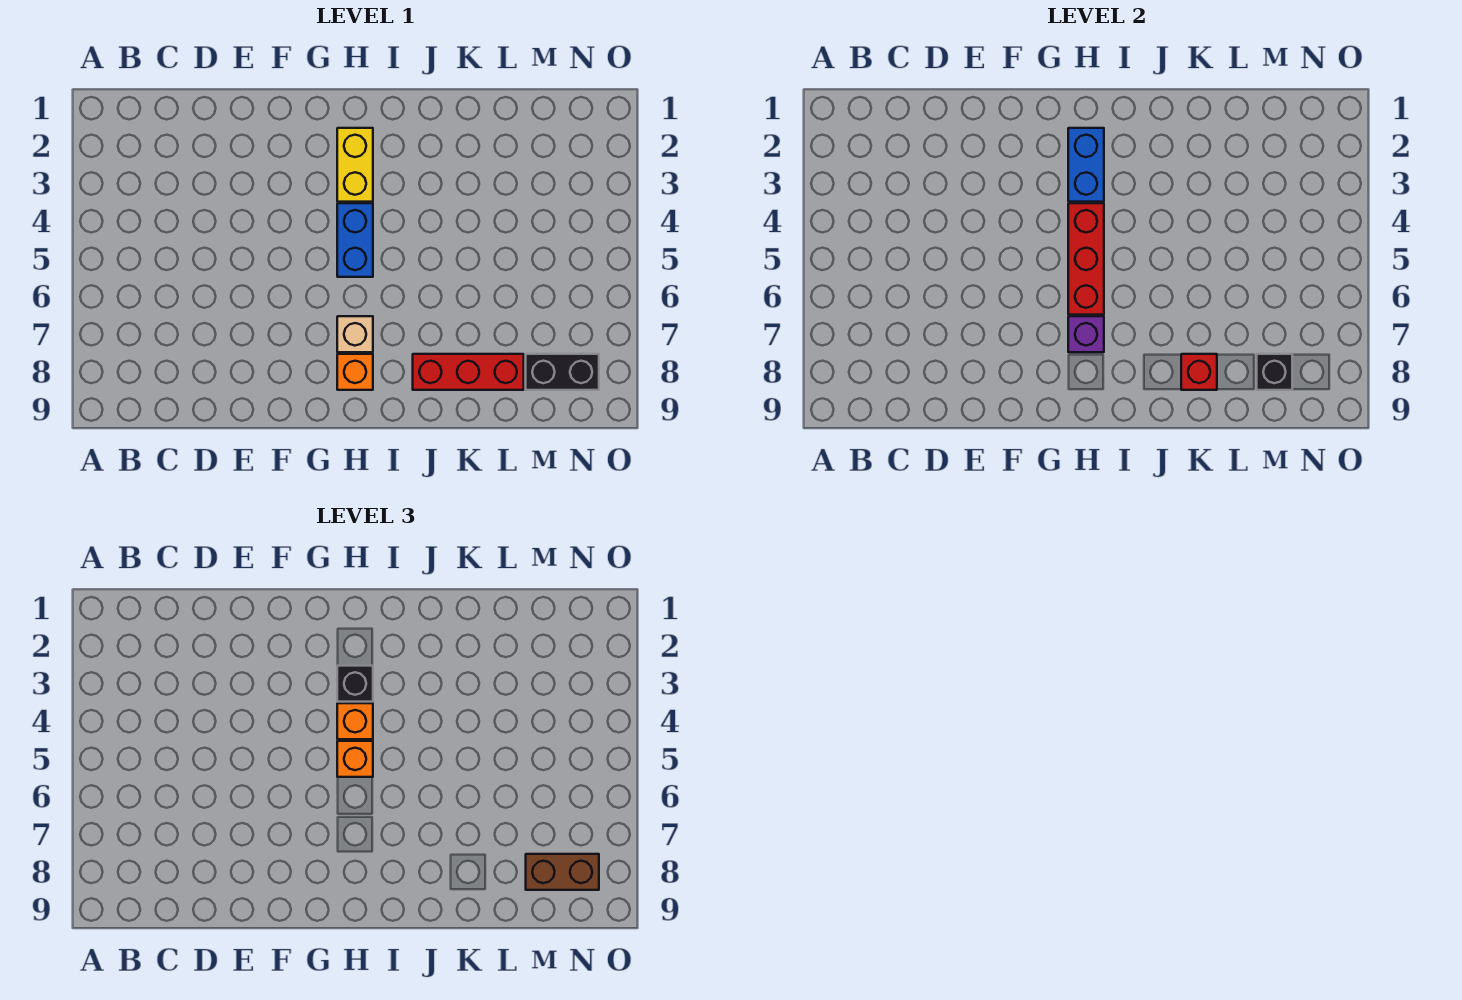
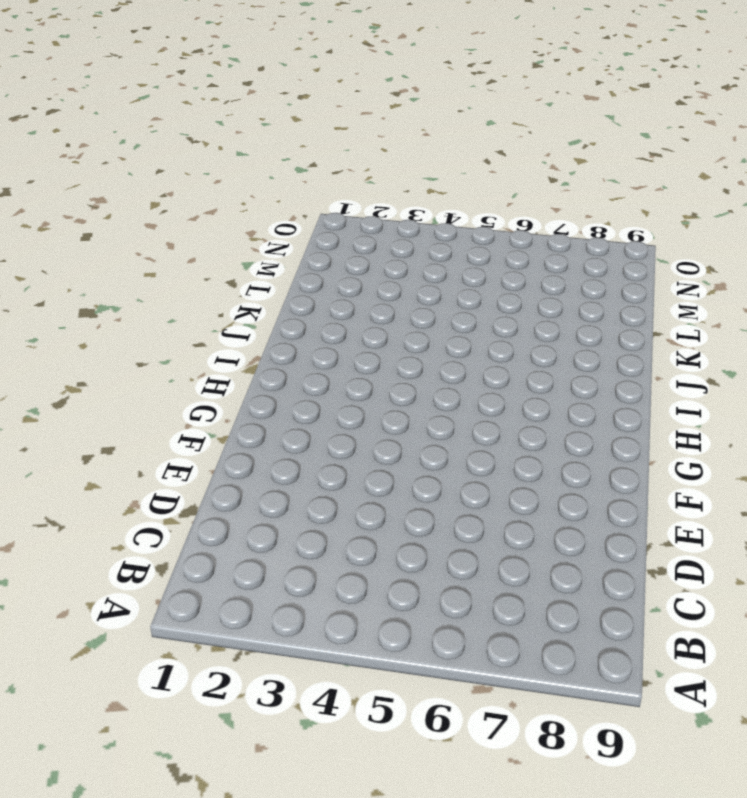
none -> yellow brick H2:H3 level 1
none -> blue brick H4:H5 level 1
none -> tan brick H7 level 1

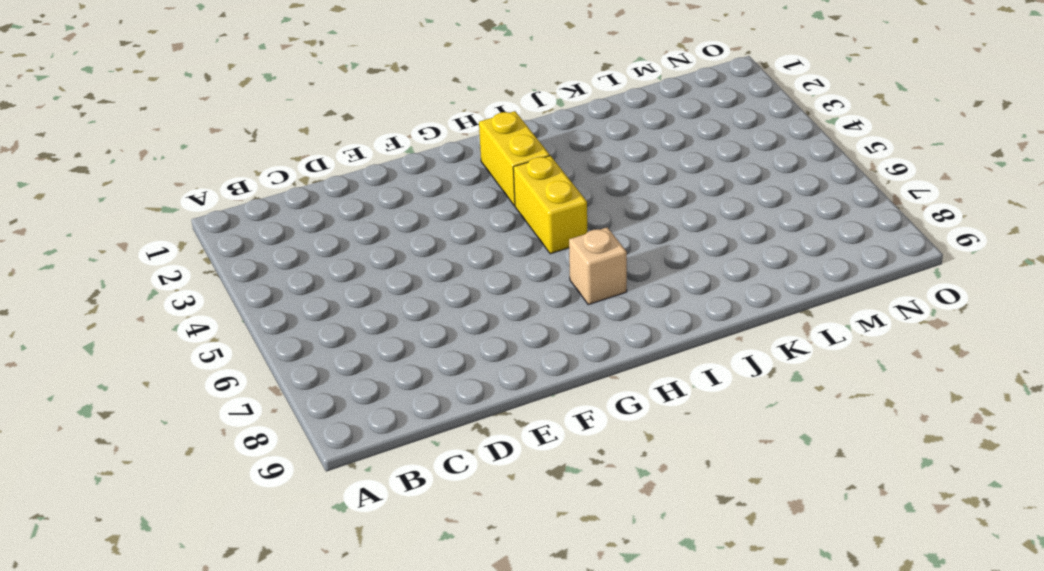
yellow brick H4:H5 level 1 -> blue brick H4:H5 level 1
none -> orange brick H8 level 1
none -> red brick J8:L8 level 1
none -> black brick M8:N8 level 1

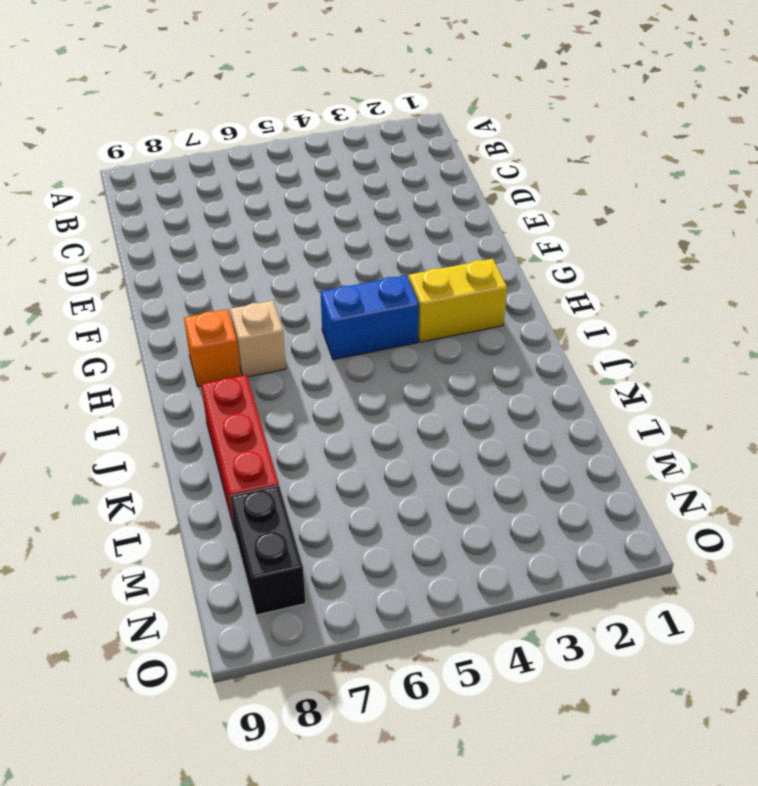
none -> blue brick H2:H3 level 2
none -> red brick H4:H6 level 2
none -> purple brick H7 level 2

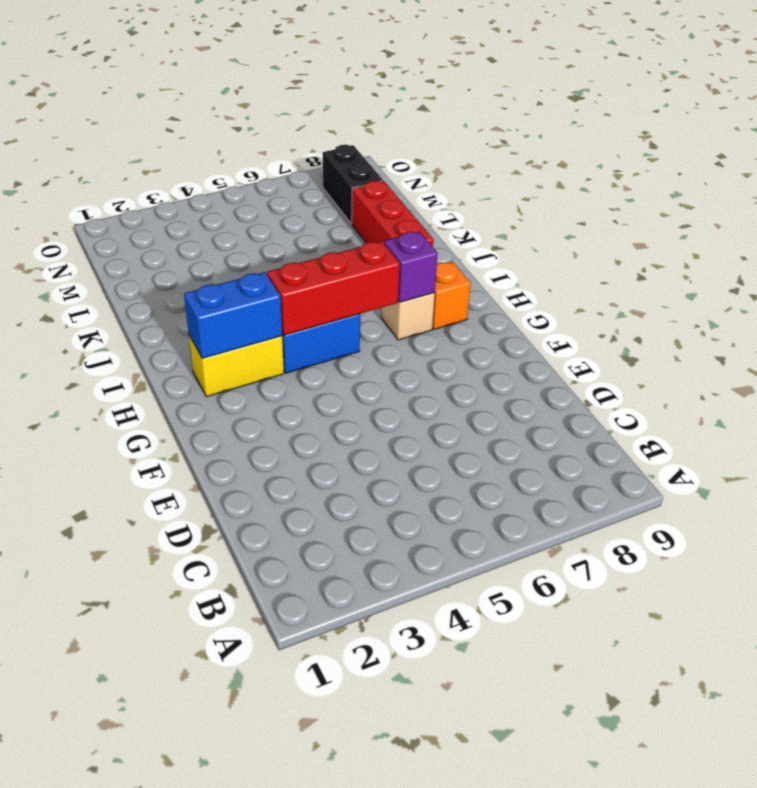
none -> red brick K8 level 2
none -> black brick M8 level 2
none -> black brick H3 level 3

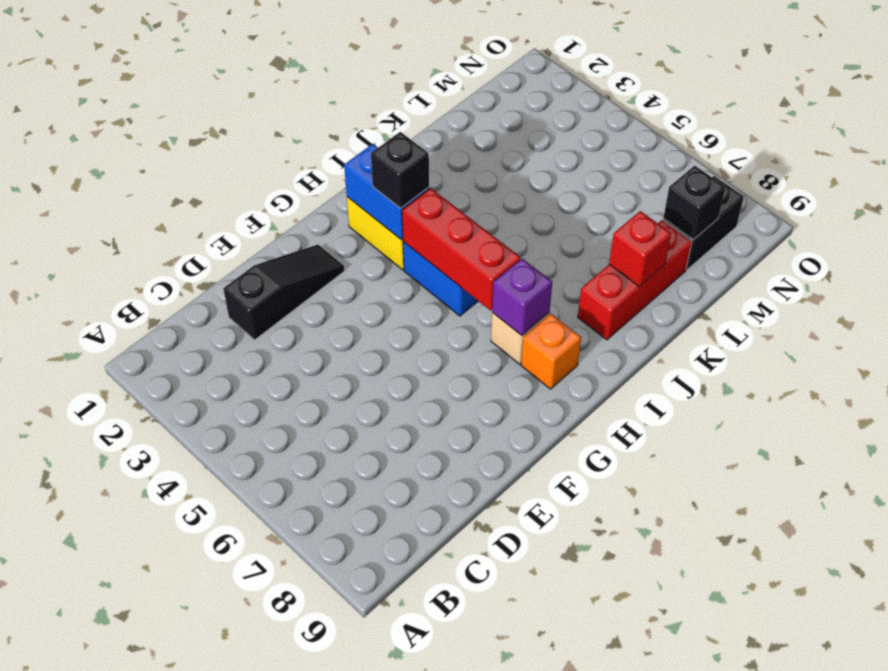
black slope D2:F2 level 1 top D -> none
none -> orange brick H4 level 3
none -> orange brick H5 level 3
none -> brown brick M8:N8 level 3

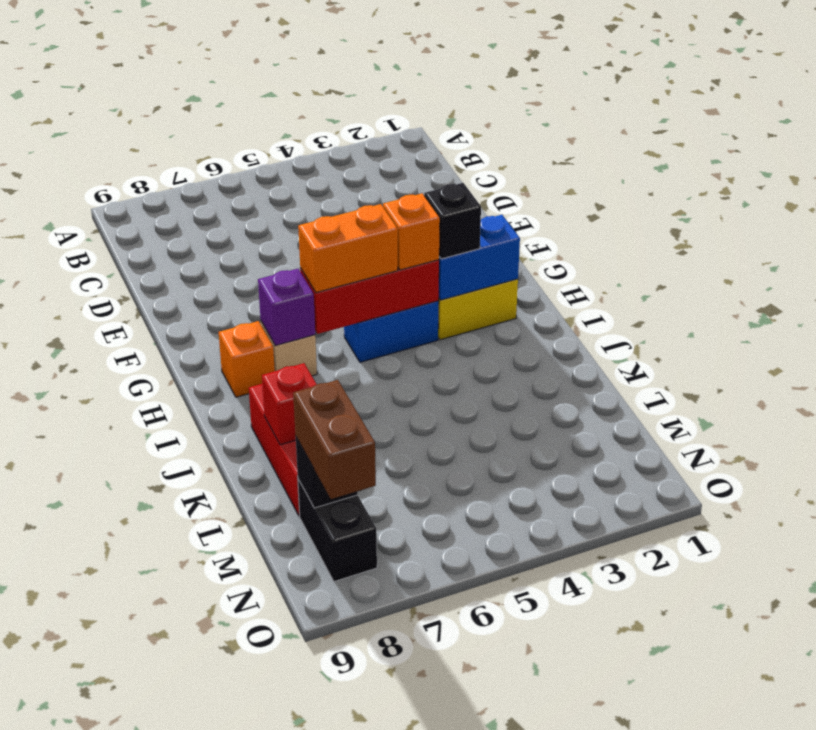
orange brick H5:H6 level 3 -> orange brick H5 level 3

